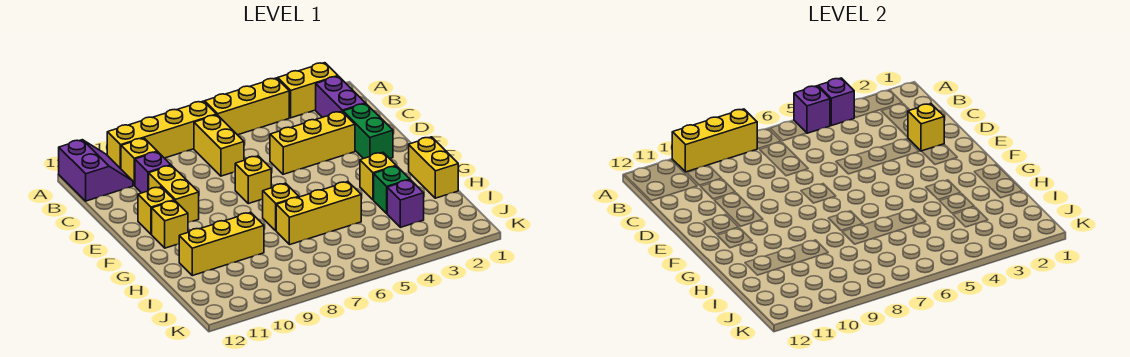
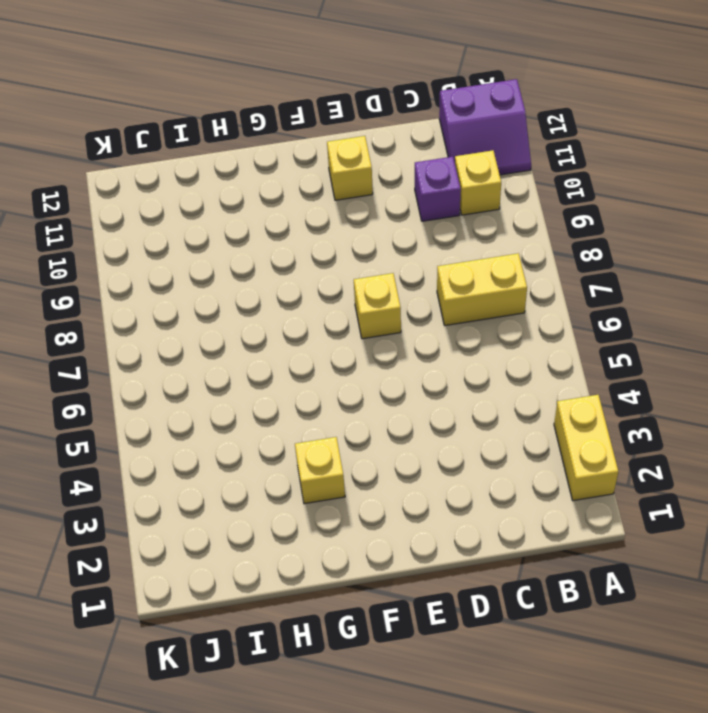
none -> yellow brick A4:A6 level 1
none -> yellow brick A7:A10 level 1
none -> purple brick B2:C2 level 1

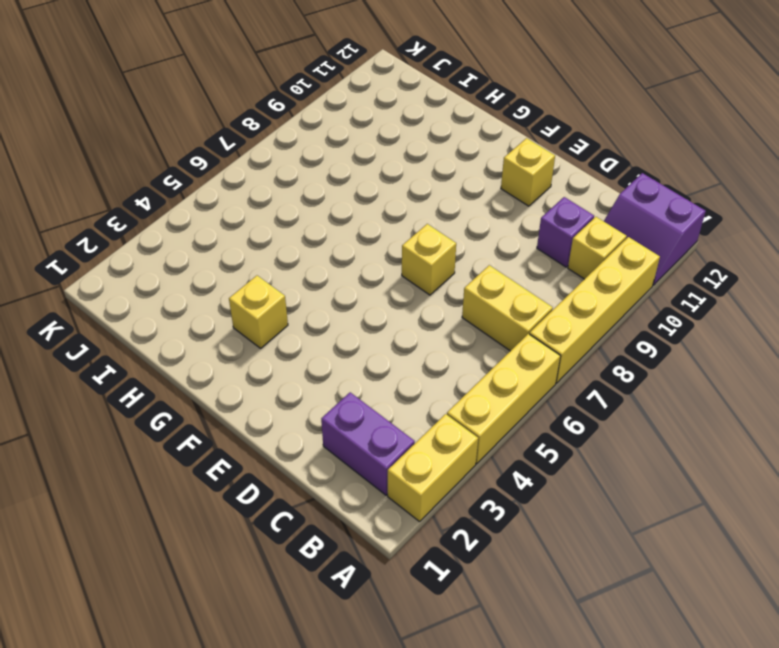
none -> green brick D2:E2 level 1
none -> yellow brick D3:D5 level 1
none -> yellow brick D10:E10 level 1

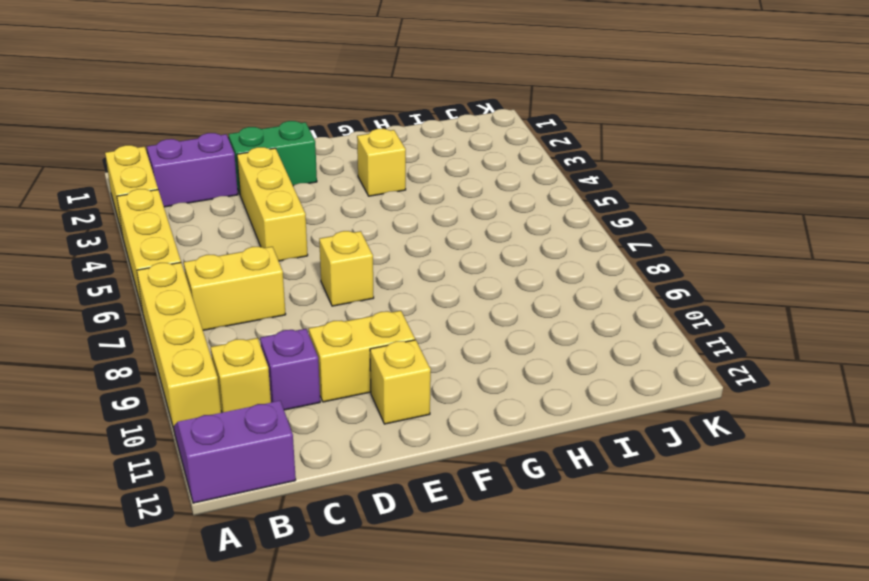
none -> yellow brick F11 level 1
none -> yellow brick G1:H1 level 1
none -> yellow brick G7 level 1

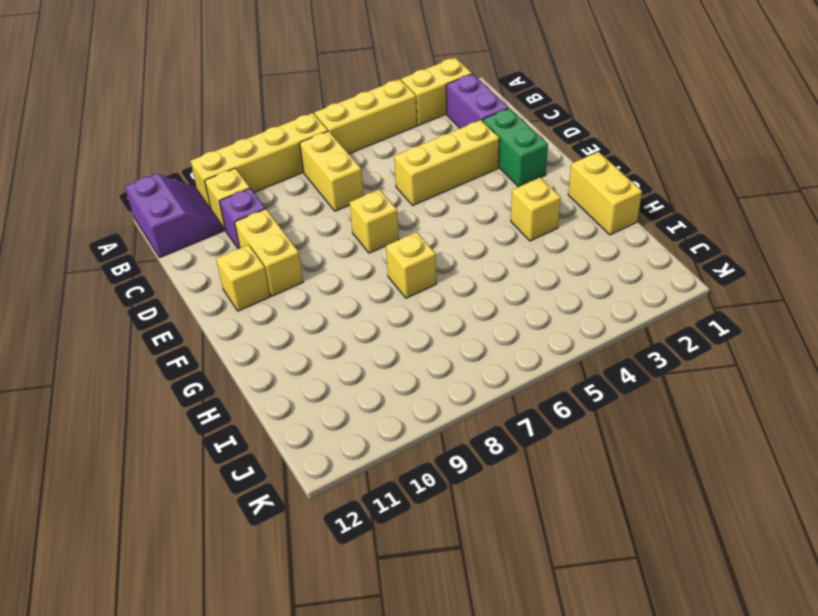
none -> yellow brick F11 level 1
none -> green brick H3 level 1
none -> yellow brick H5:H7 level 1

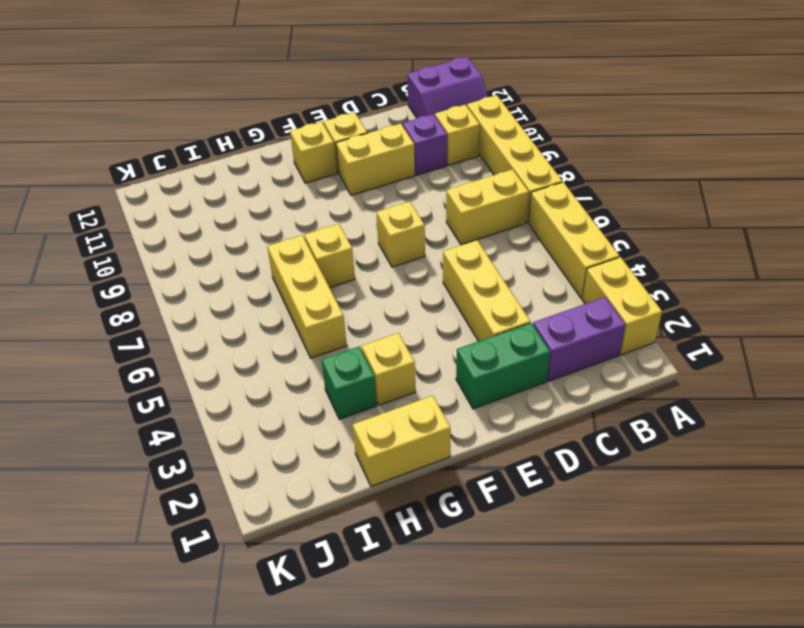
none -> yellow brick H9:H11 level 1
none -> purple brick I3 level 1
none -> purple brick A4 level 2

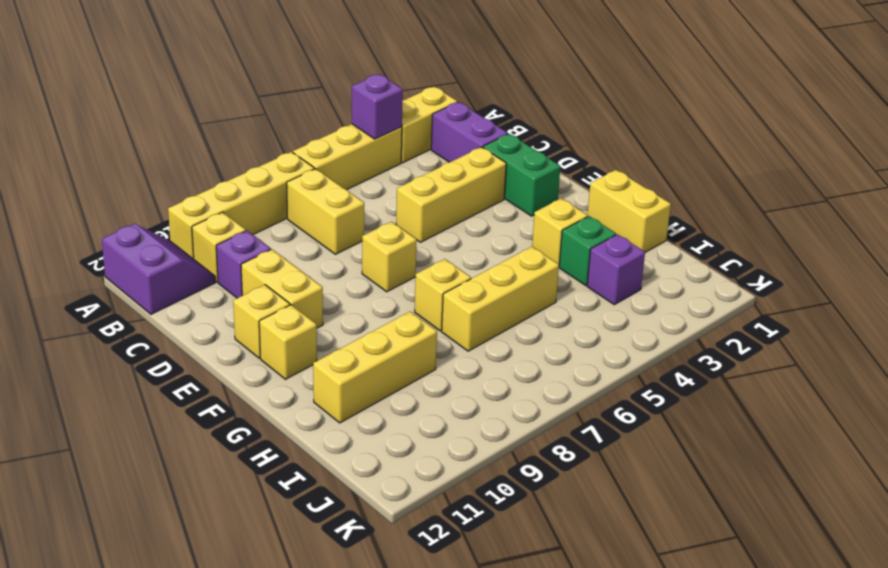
none -> purple brick A5 level 2
none -> yellow brick A8:A10 level 2
none -> yellow brick D2 level 2

